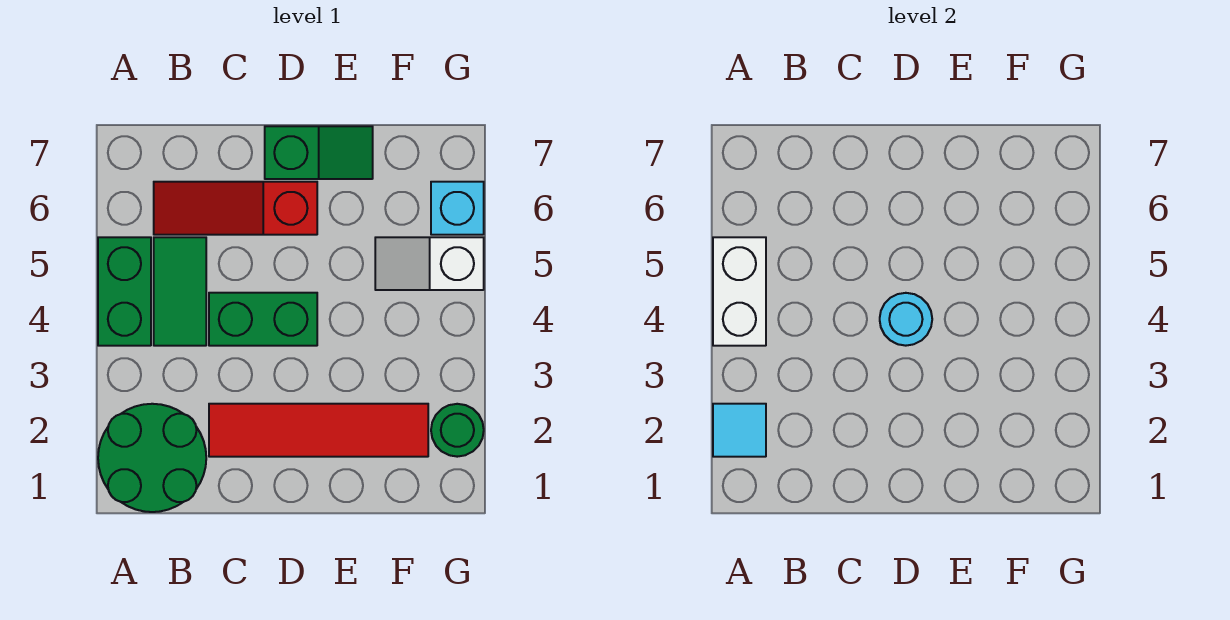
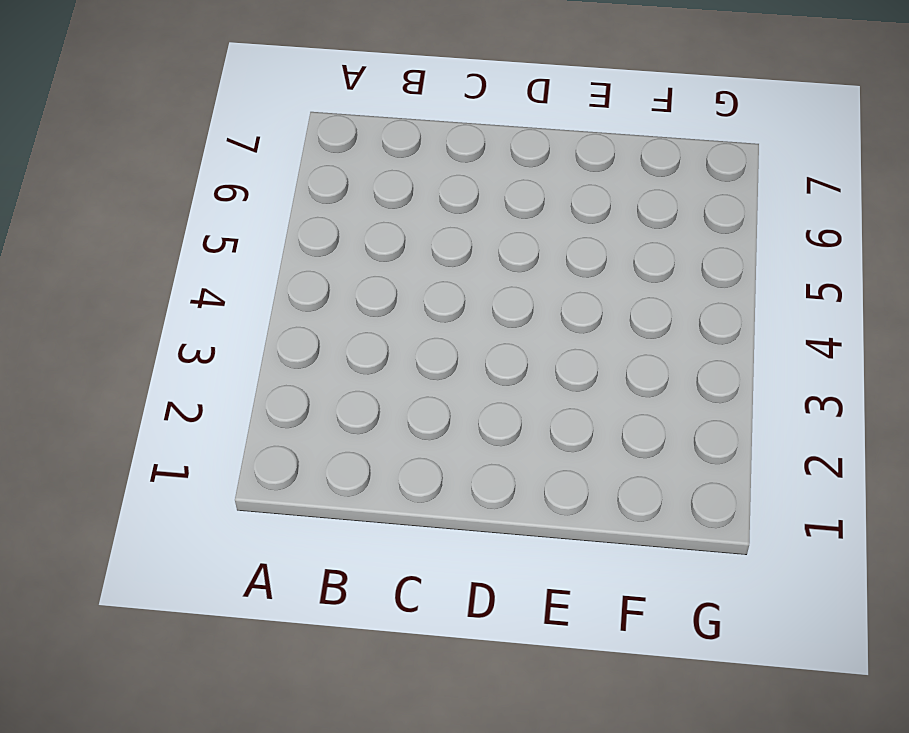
none -> green round brick A1:B2 level 1
none -> green brick A4:A5 level 1
none -> green tile B4:B5 level 1

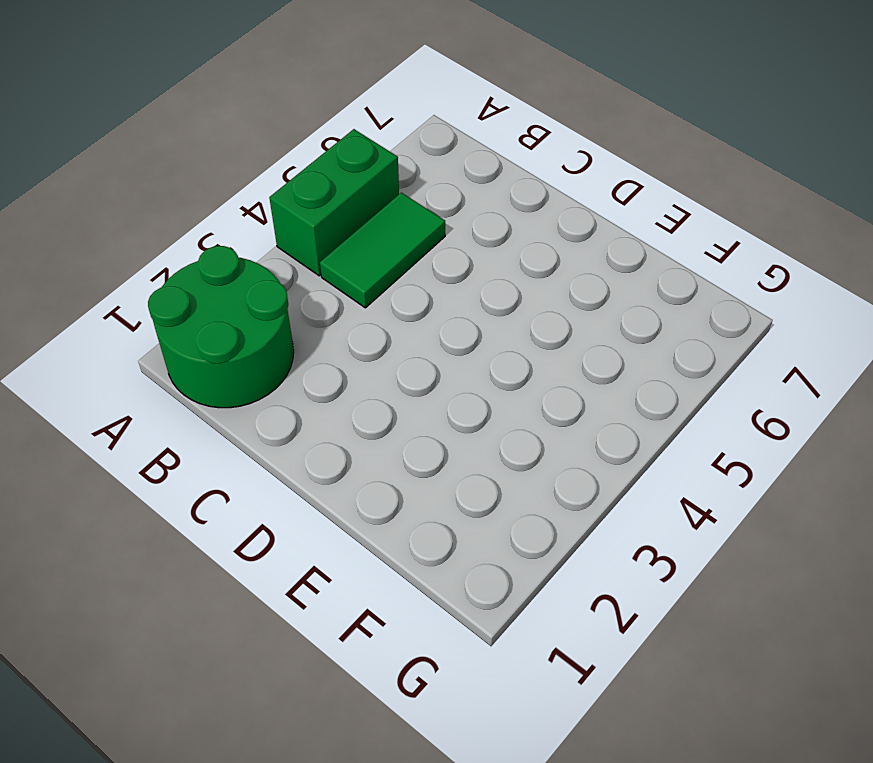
none -> red slope B6:D6 level 1 top D
none -> red tile C2:F2 level 1
none -> green brick C4:D4 level 1

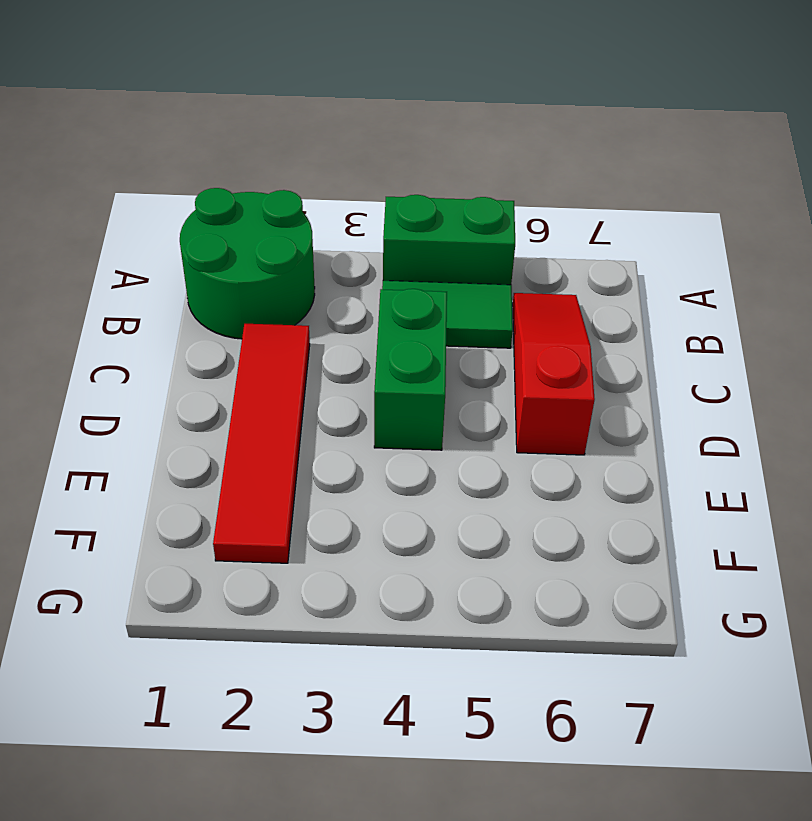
none -> green slope D7:E7 level 1 top D
none -> white slope F5:G5 level 1 top G
none -> green round brick G2 level 1

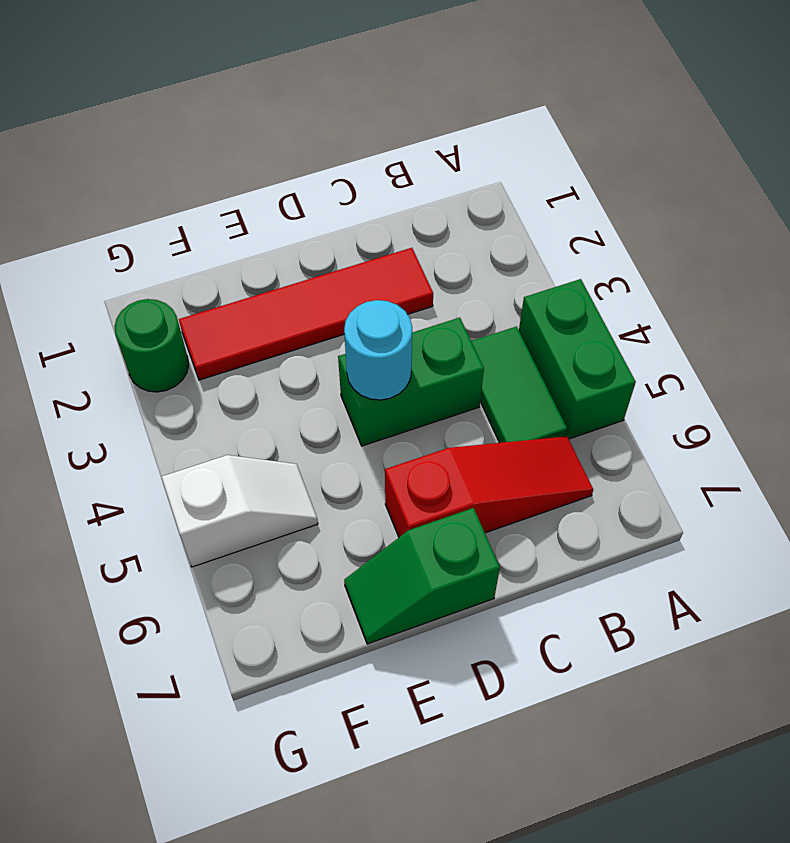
none -> green round brick A1:B2 level 1
none -> cyan brick G6 level 1
none -> cyan tile A2 level 2

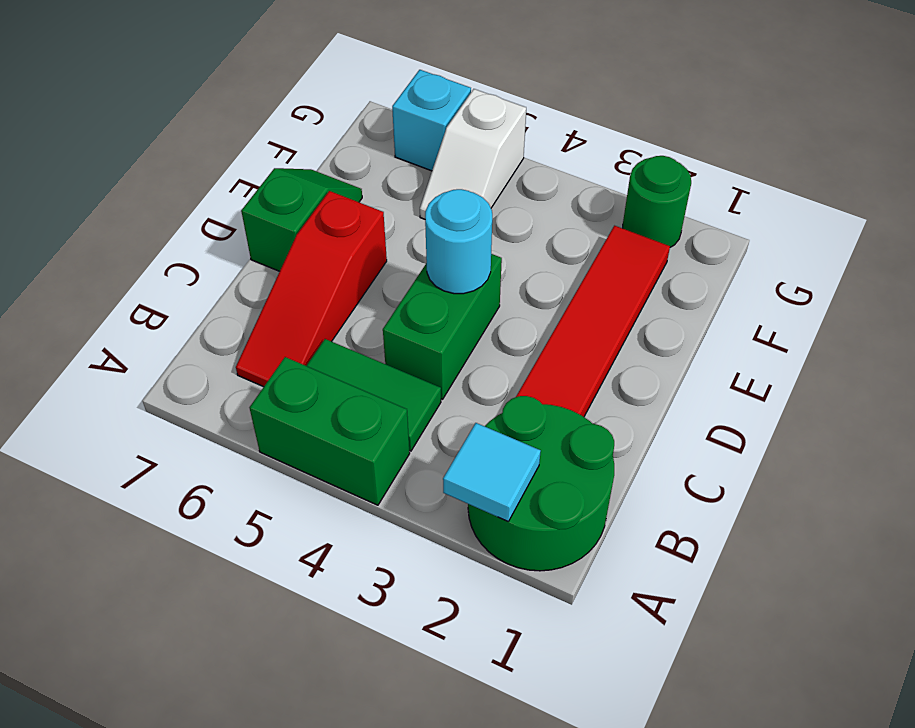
none -> white brick A4:A5 level 2

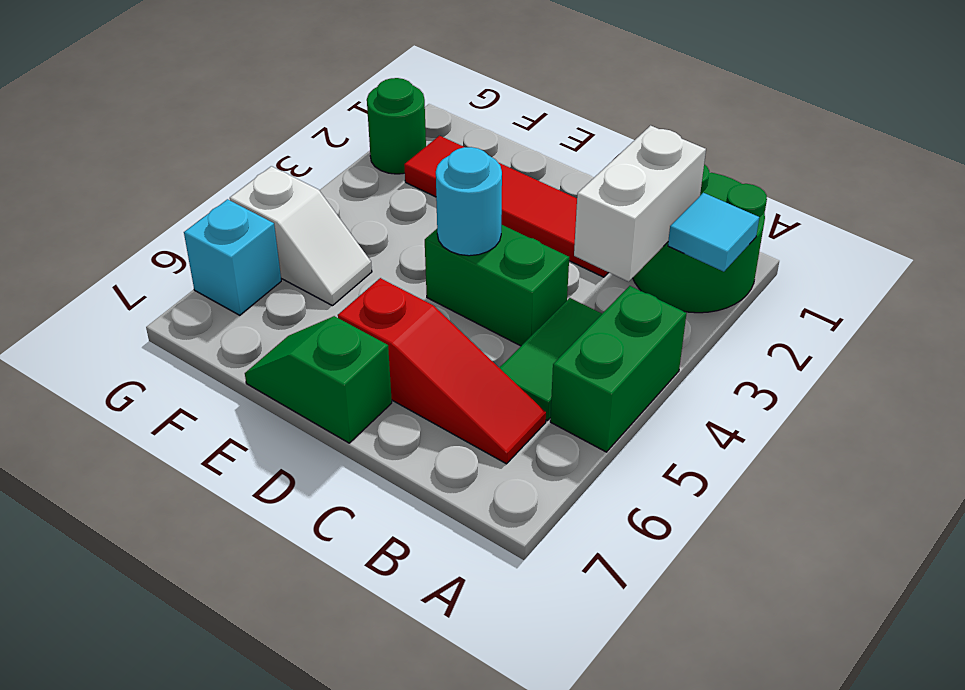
white brick B2:B3 level 2 -> white brick A4:A5 level 2

